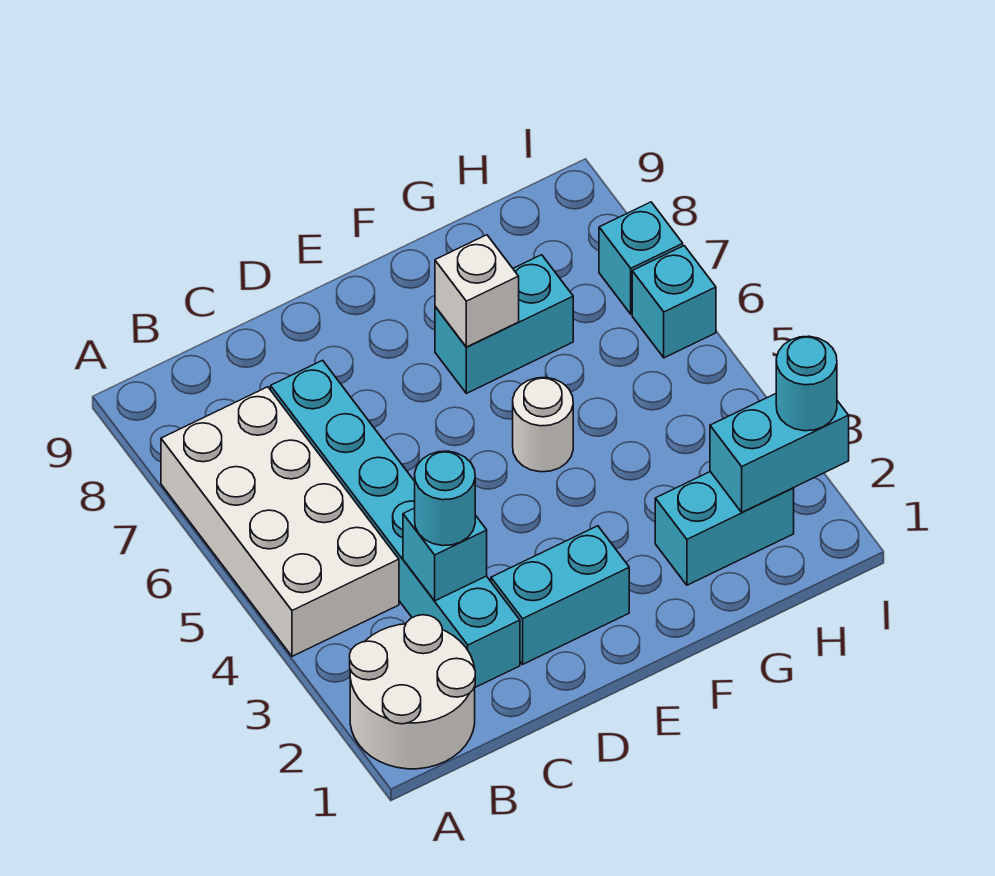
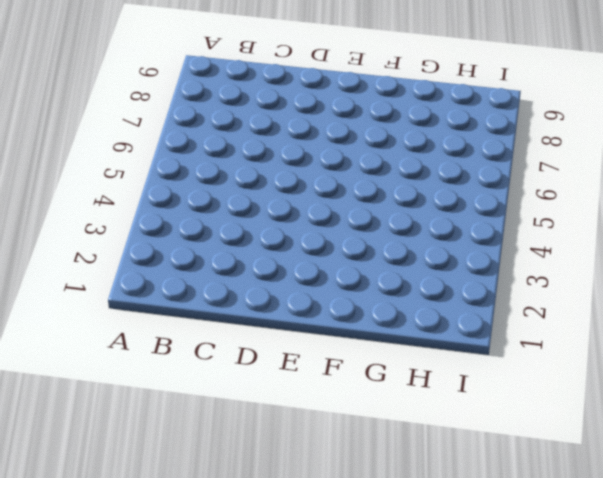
none -> white round brick A1:B2 level 1
none -> white brick A4:B7 level 1
none -> cyan brick C2:C7 level 1

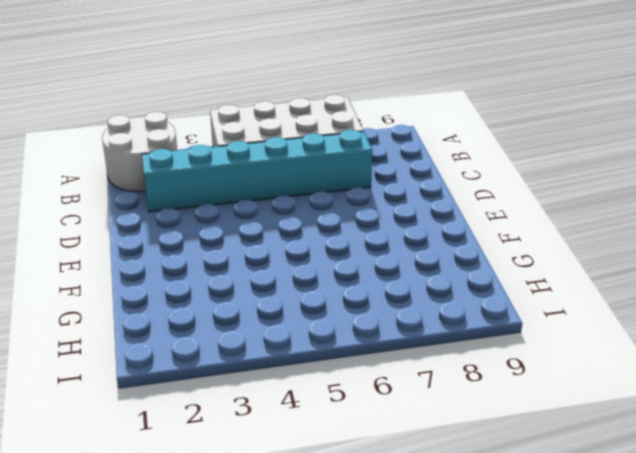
none -> cyan brick D2:E2 level 1
none -> white round brick F5 level 1
none -> cyan brick F7:G7 level 1

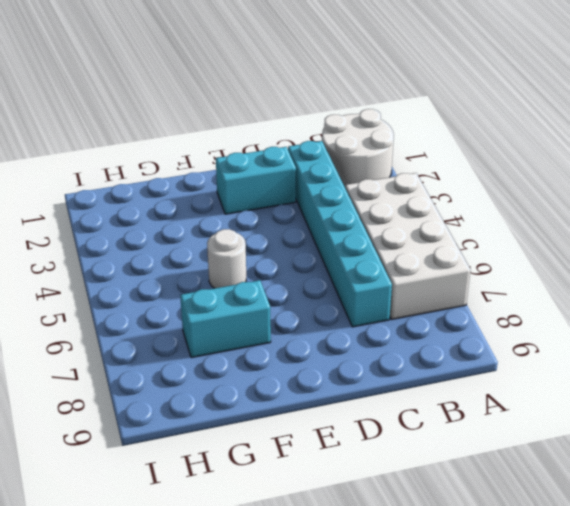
none -> cyan brick G2:H2 level 1
none -> cyan brick I6 level 1
none -> cyan brick I7 level 1

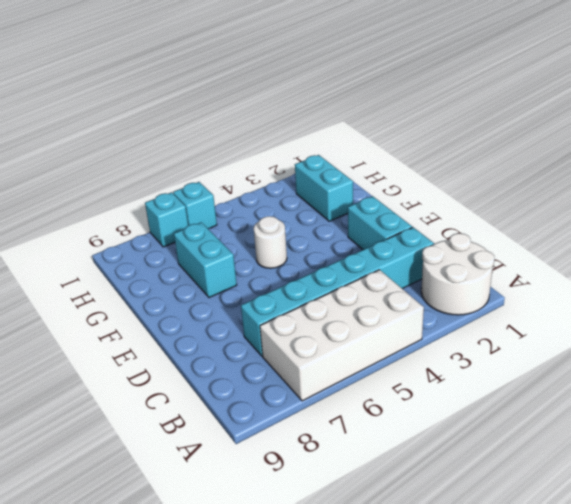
none -> cyan brick C3 level 2
none -> white brick F7 level 2
none -> cyan brick H2:I2 level 2

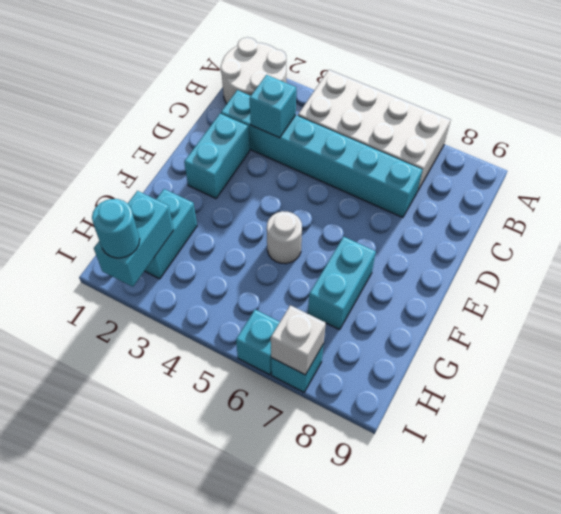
white brick I7 level 2 -> white brick F7 level 2
none -> cyan round brick C3 level 3

